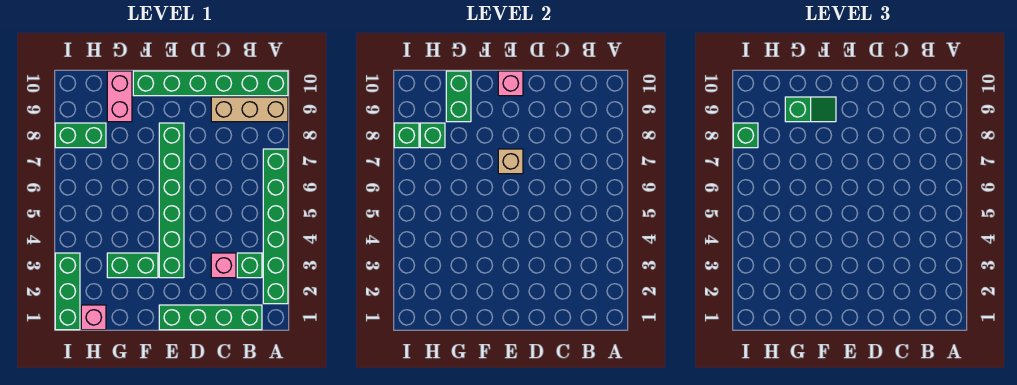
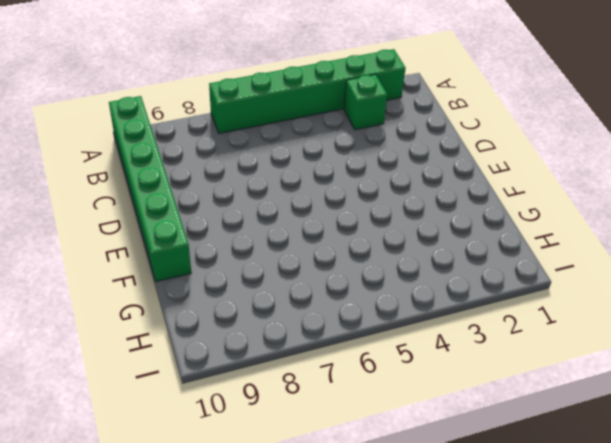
none -> tan brick A9:C9 level 1
none -> green brick B1:E1 level 1
none -> pink brick C3 level 1

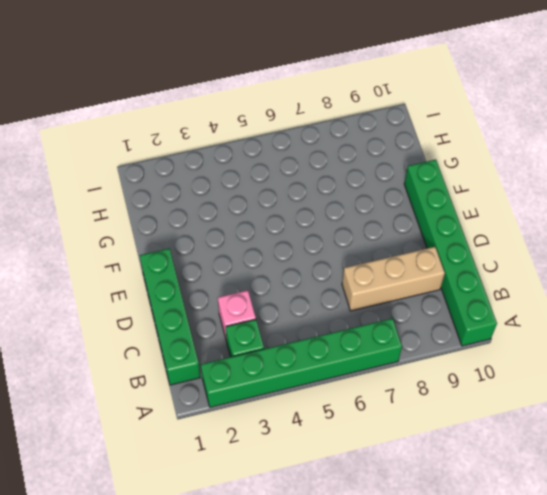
tan brick C7:C9 level 1 -> tan brick A9:C9 level 1
none -> green brick E3:E8 level 1
none -> green brick F3:G3 level 1
none -> pink brick G9:G10 level 1

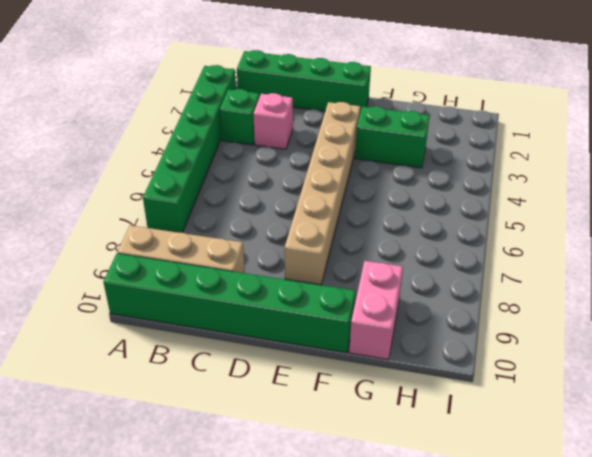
tan brick E3:E8 level 1 -> green brick E3:E8 level 1
none -> pink brick H1 level 1
none -> green brick H8:I8 level 1
none -> green brick I1:I3 level 1

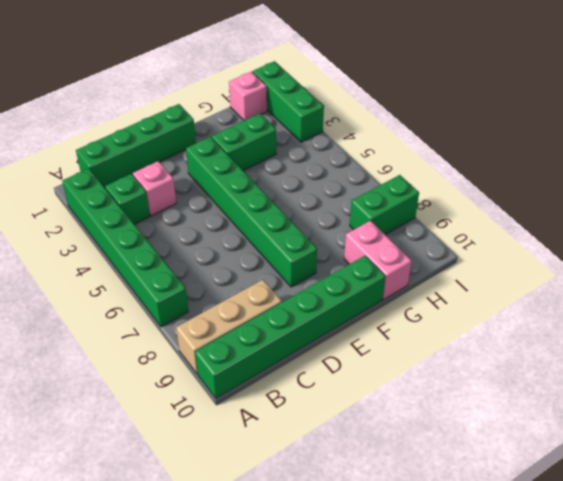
none -> tan brick E7 level 2
none -> pink brick E10 level 2
none -> green brick G9:G10 level 2

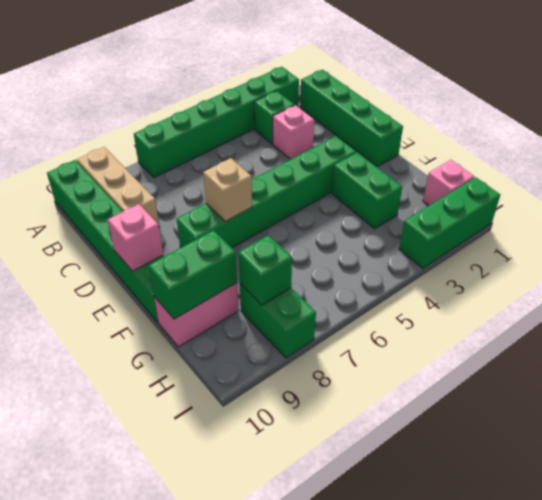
none -> green brick I8 level 2
none -> green slope F9:G9 level 3 top G
none -> green brick I8 level 3

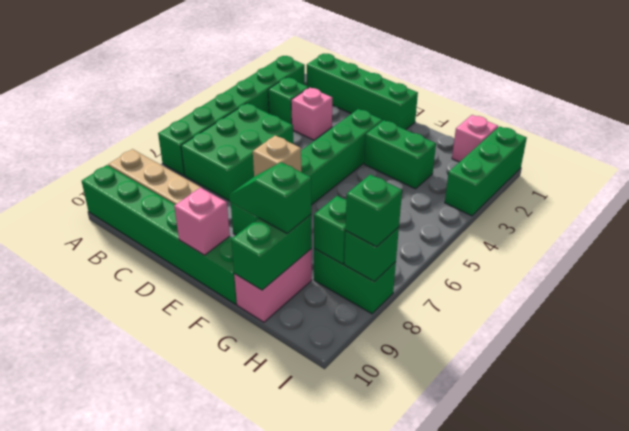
green brick B5:C7 level 1 -> none

